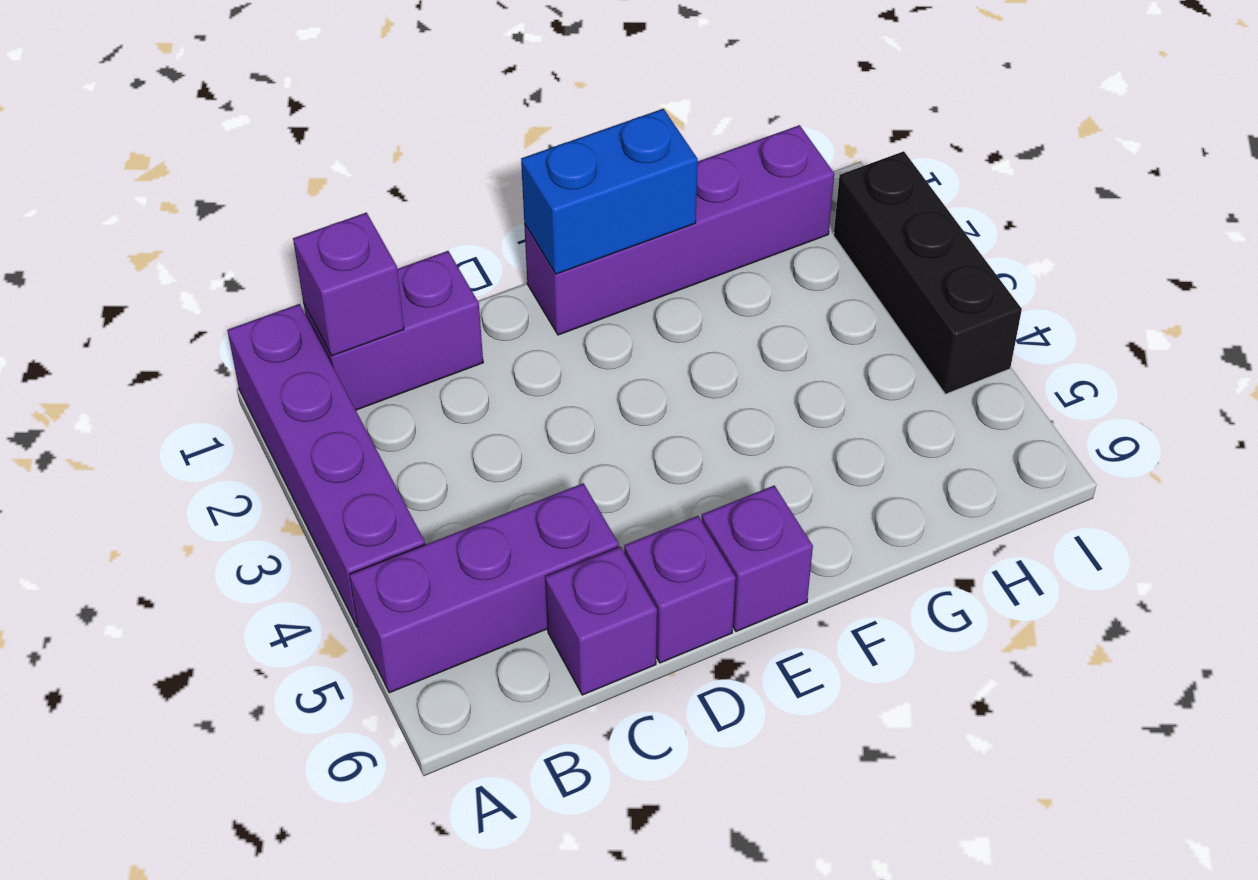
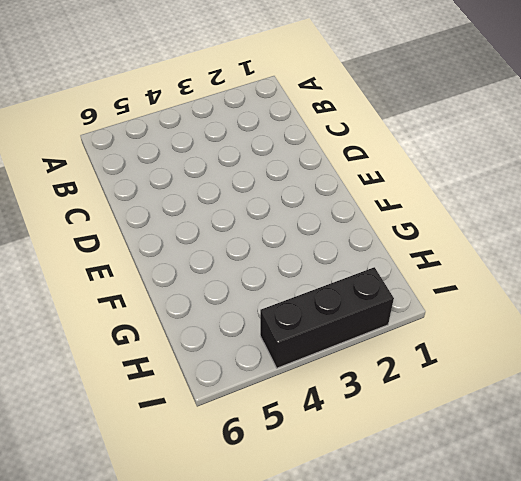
none -> purple brick A1:A4 level 1
none -> purple brick A5:C5 level 1

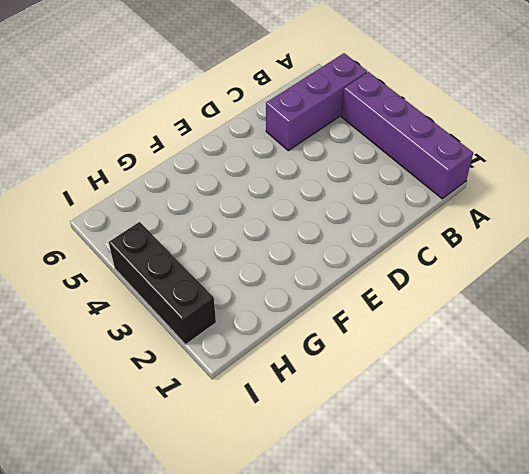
none -> purple brick B1:C1 level 1
none -> purple brick C6 level 1

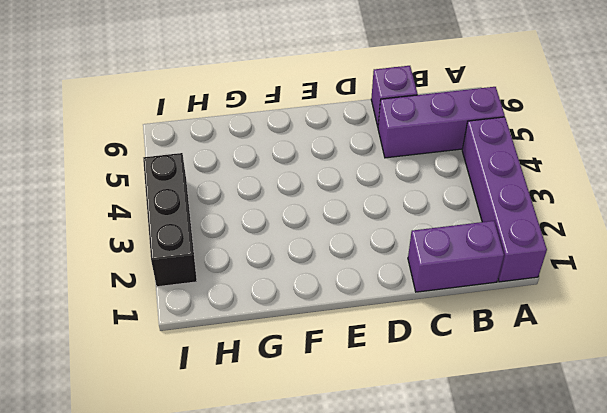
none -> purple brick D6 level 1
none -> purple brick E1:H1 level 1

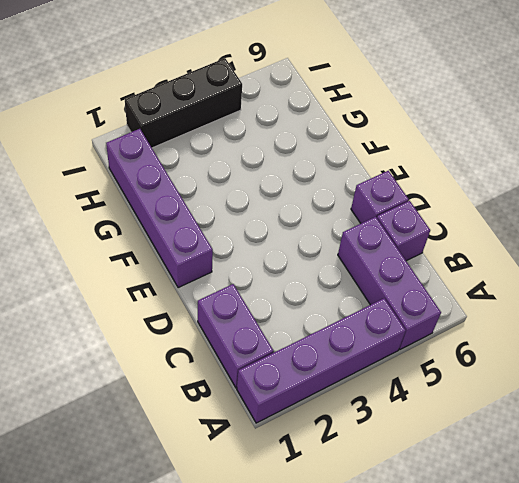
none -> purple brick E6 level 1
none -> purple brick B1 level 2

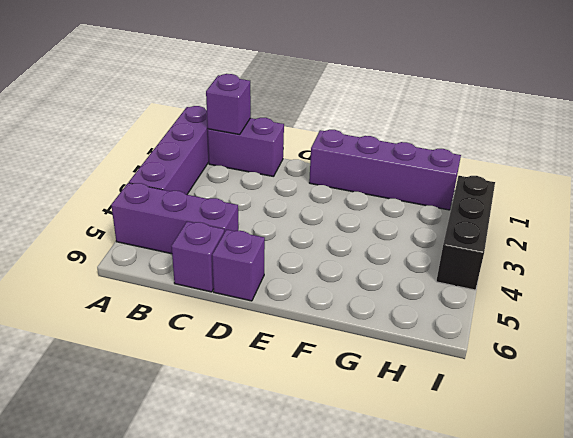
none -> purple brick E6 level 1
none -> blue brick E1:F1 level 2

